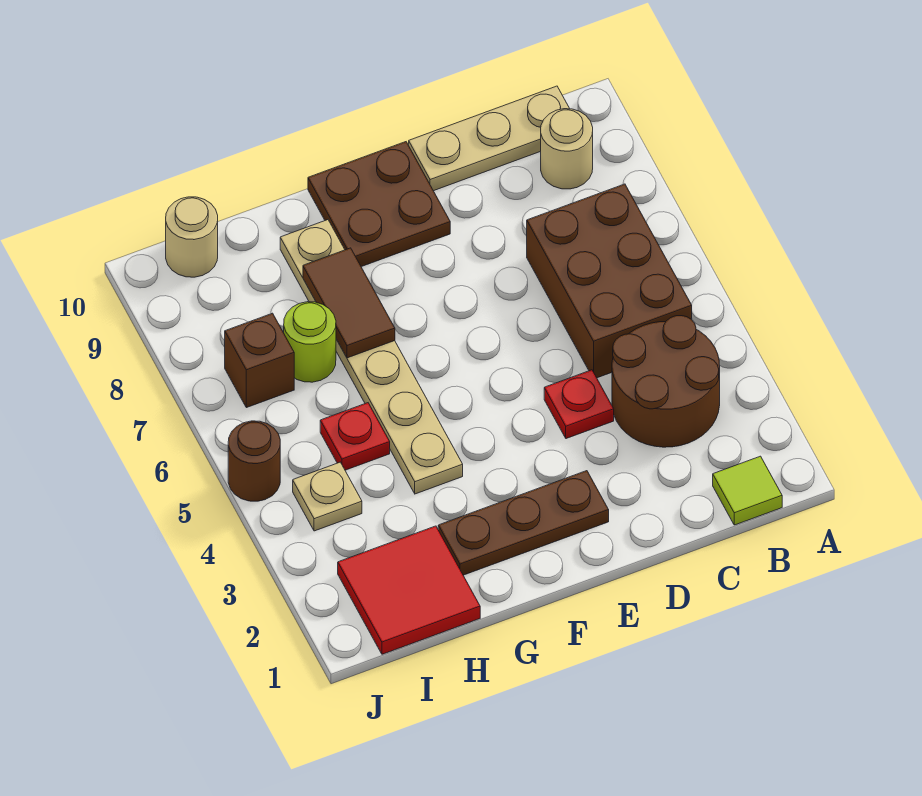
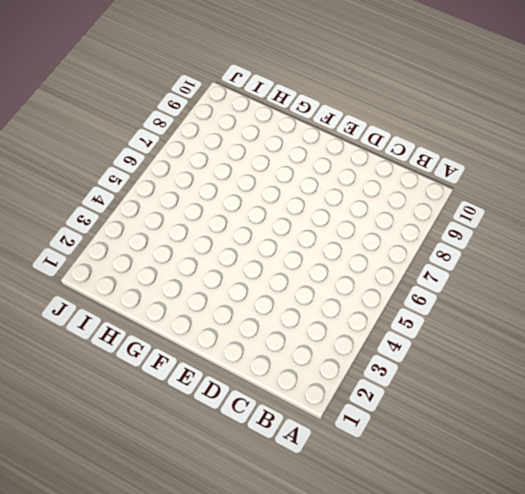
none -> lime tile B1 level 1
none -> brown round brick B3:C4 level 1
none -> brown brick B5:C7 level 1

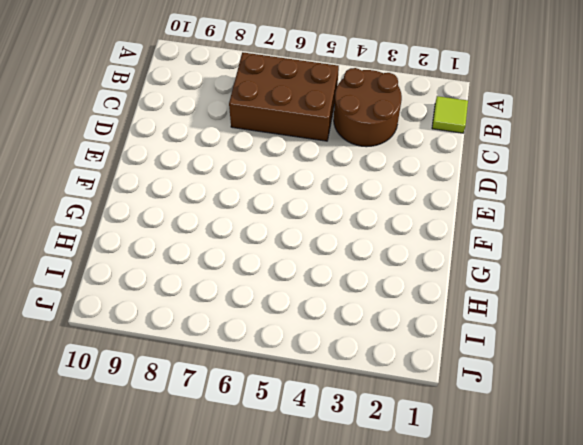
none -> tan round brick B9 level 1
none -> tan plate B10:D10 level 1
none -> red plate D4 level 1

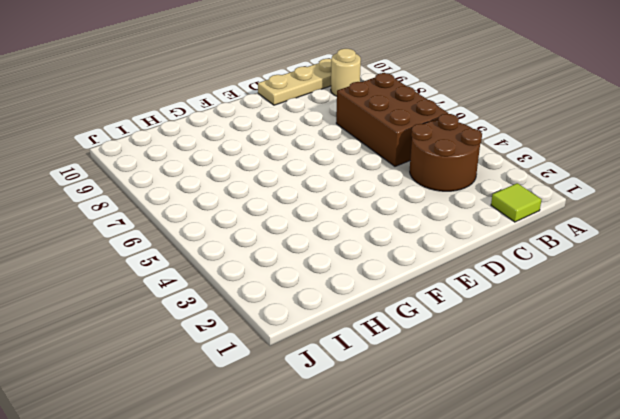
none -> red plate D4 level 1
none -> brown plate E2:G2 level 1
none -> brown plate E9:F10 level 1

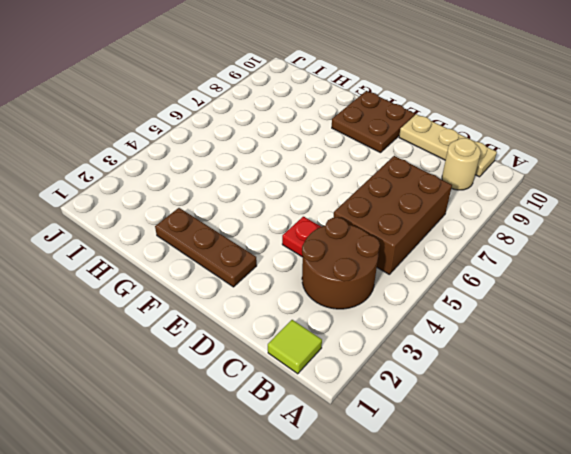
none -> tan plate G4:G9 level 1
none -> red tile H1:I2 level 1
none -> red plate H5 level 1

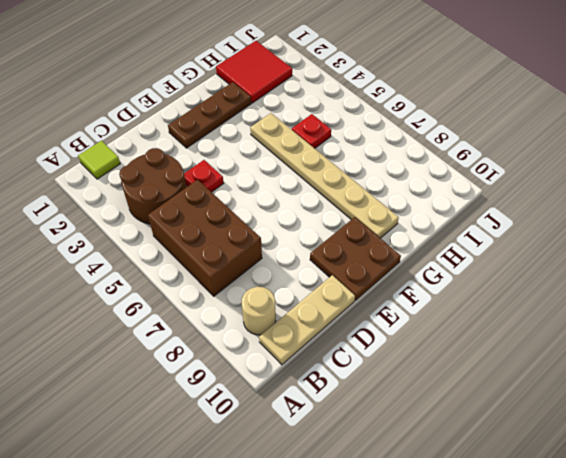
none -> lime round brick H7 level 1
none -> tan plate I4 level 1
none -> brown brick I7 level 1

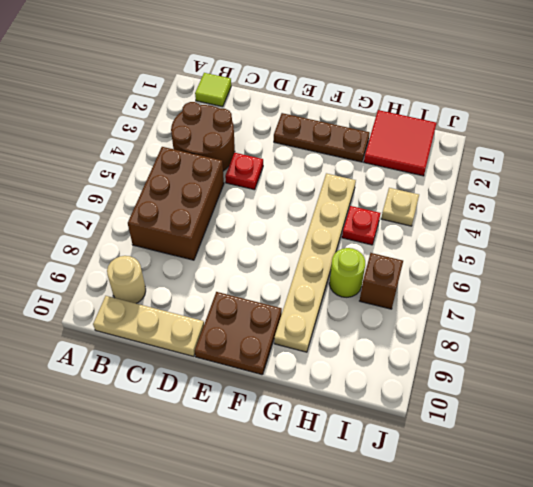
none -> tan round brick I10 level 1
none -> brown round brick J5 level 1
none -> brown tile G7:G8 level 2

